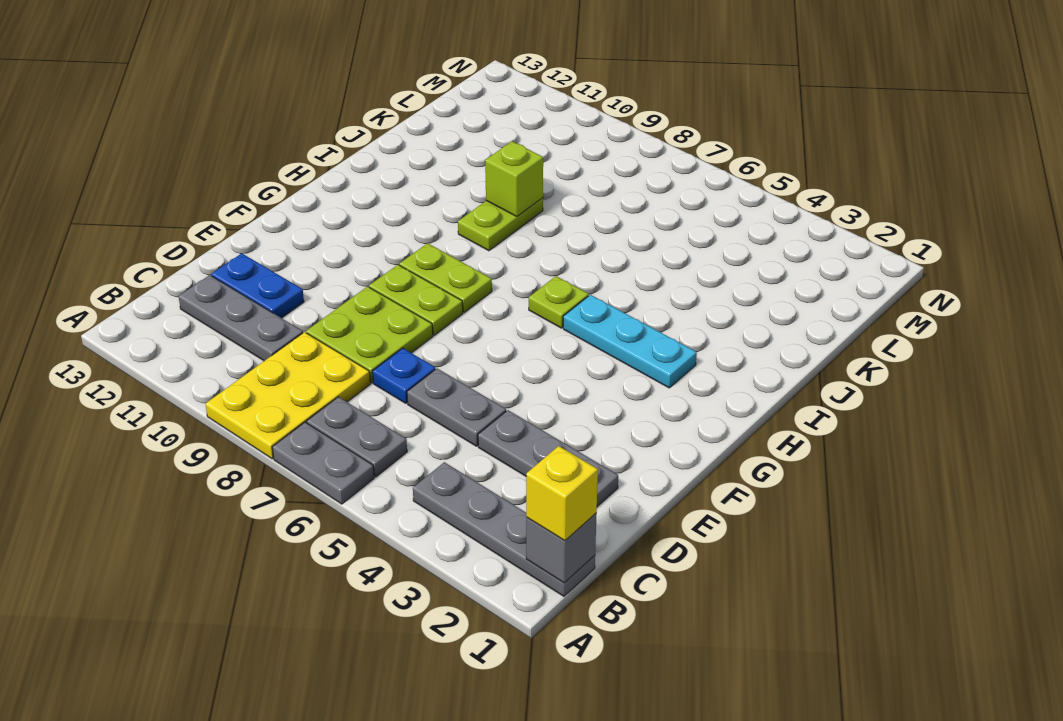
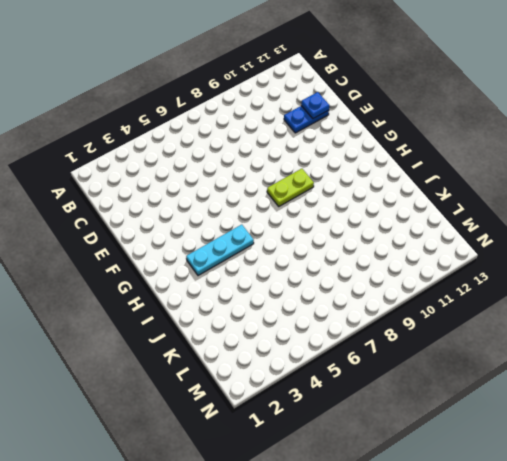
blue plate D12 level 2 -> blue plate D7 level 1
none -> grey plate A6:A7 level 1
none -> yellow plate A8:C9 level 1
none -> grey plate B1:B4 level 1

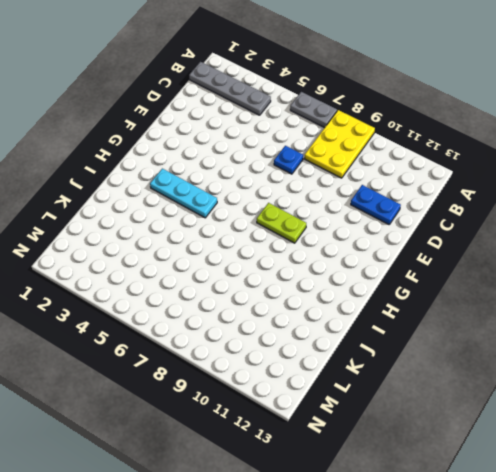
none -> grey plate B6:B7 level 1
none -> grey plate C10:C12 level 1
none -> grey plate D2:D4 level 1

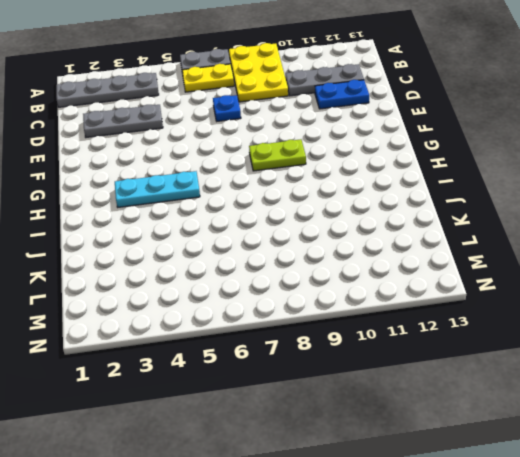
yellow plate B6:B7 level 1 -> grey plate B6:B7 level 1
none -> grey plate D5:D6 level 1
none -> lime plate D8:E9 level 1
none -> lime plate F8:F9 level 1

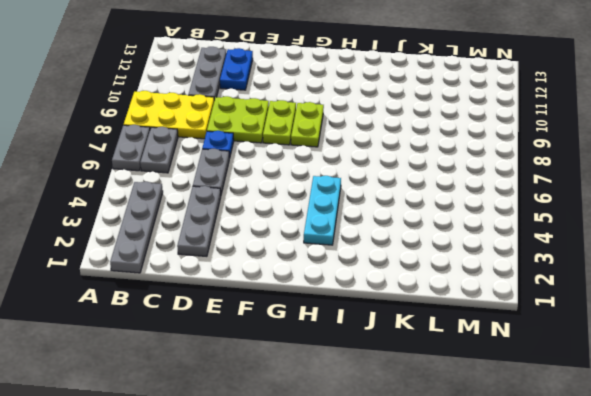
none -> lime plate H6 level 1
none -> lime plate I9:J9 level 1
none -> grey brick B1 level 2

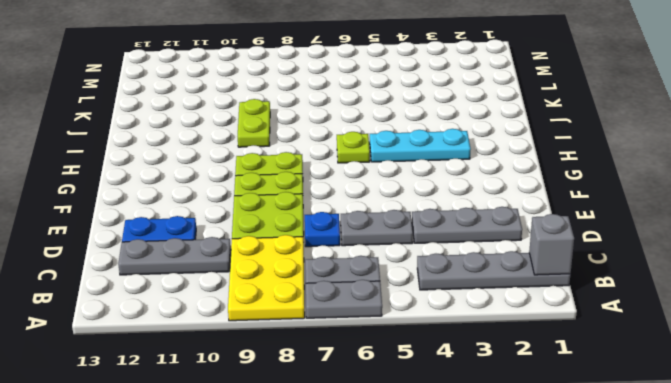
none -> lime brick J9 level 2
none -> yellow brick B1 level 3

